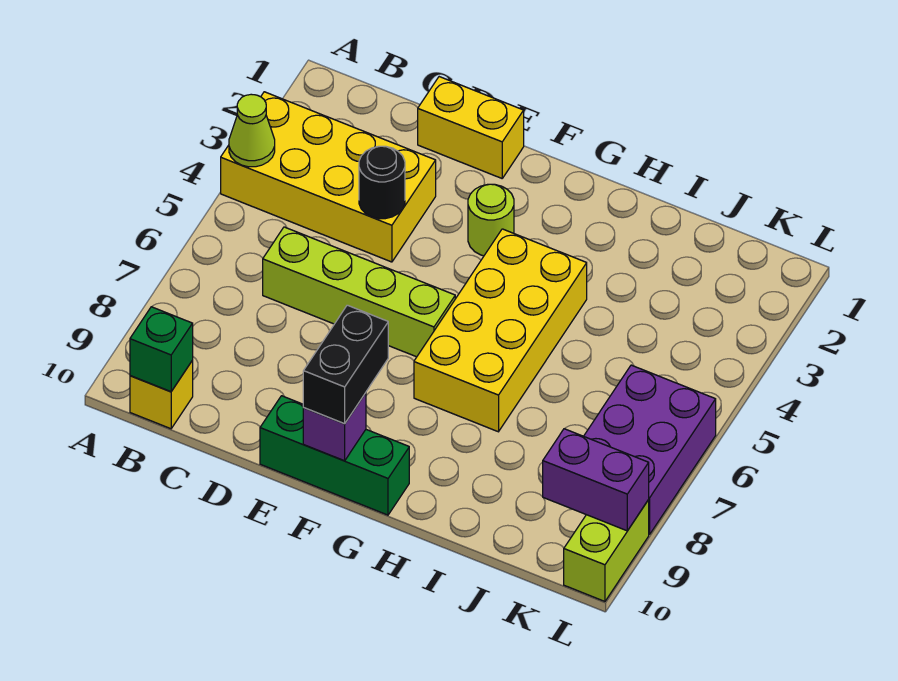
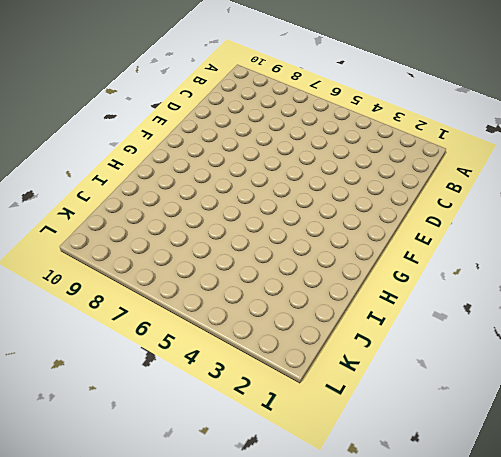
none -> yellow brick A3:D4 level 1
none -> yellow brick B10 level 1
none -> lime brick C6:F6 level 1

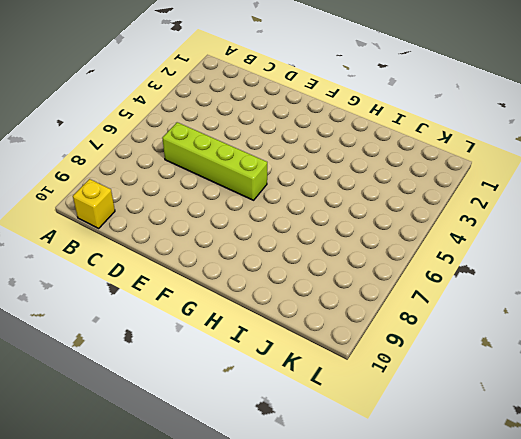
none -> yellow brick A3:D4 level 1
none -> yellow brick D1:E1 level 1
none -> green brick E10:G10 level 1

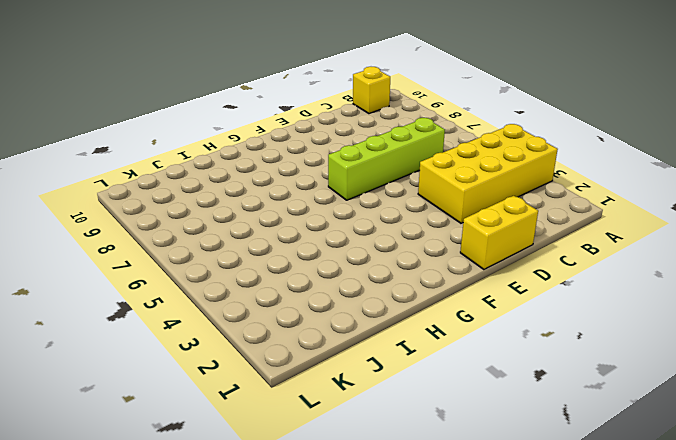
none -> green brick E10:G10 level 1
none -> lime round brick F3 level 1
none -> yellow brick G4:H7 level 1

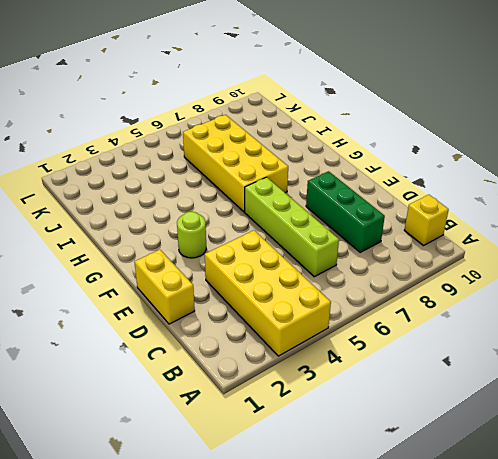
green brick C8:E8 level 1 -> green brick E10:G10 level 1
yellow brick G6:J7 level 1 -> yellow brick G4:H7 level 1
none -> purple brick K6:L8 level 1
none -> lime brick L9:L10 level 1
none -> lime cone A4 level 2

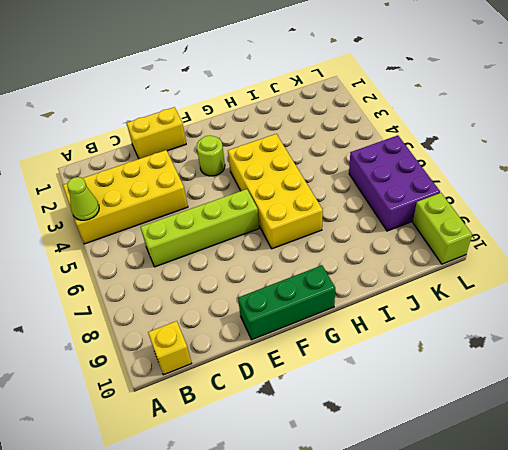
none -> green brick B10 level 2
none -> black round brick D4 level 2
none -> purple brick F10 level 2

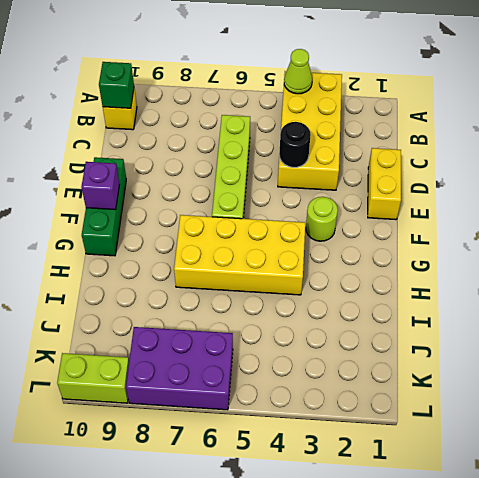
none -> purple brick K9:L9 level 2
none -> black brick F9:F10 level 3

